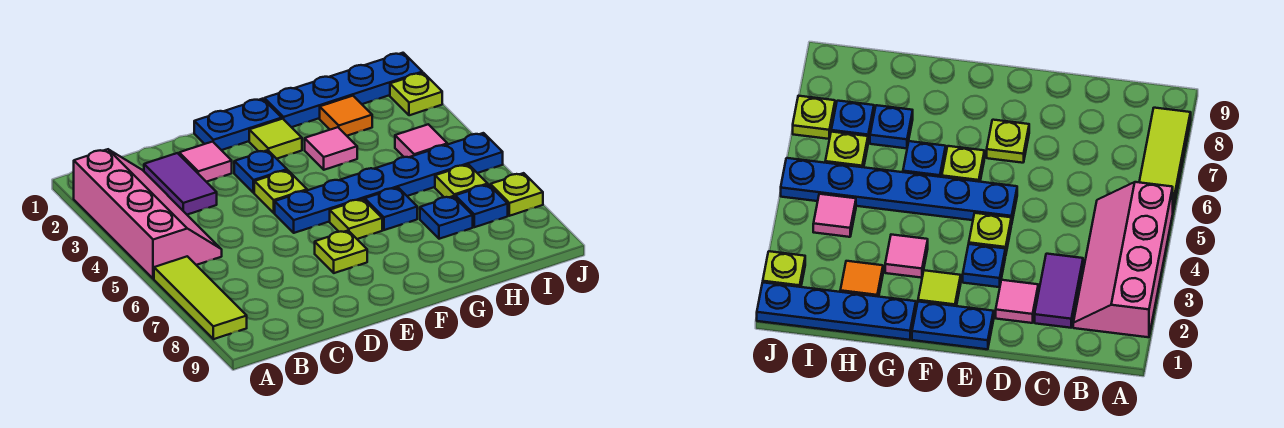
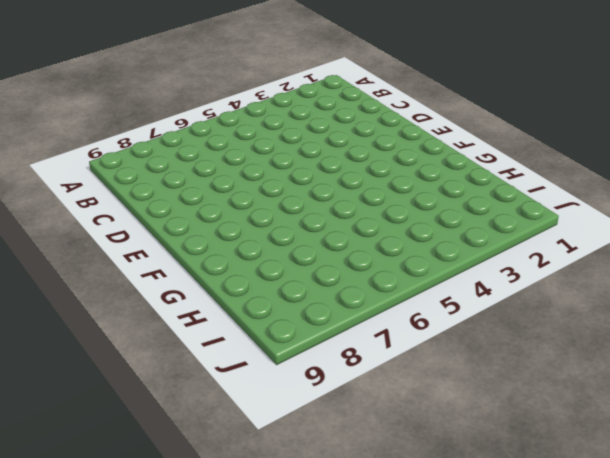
none -> pink slope A2:B5 level 1 top A
none -> lime tile A6:A8 level 1
none -> purple tile C2:C3 level 1

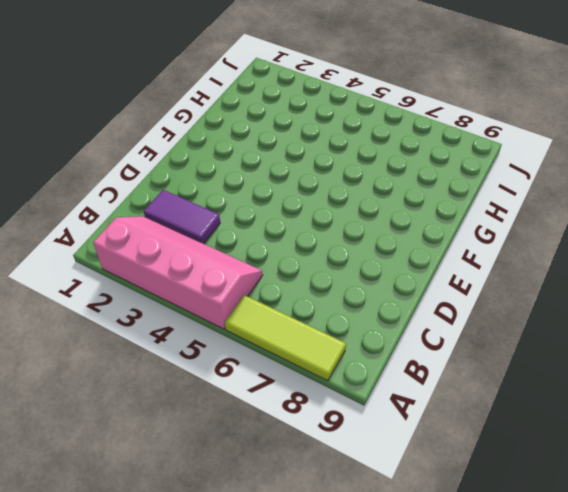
none -> pink tile D2 level 1
none -> blue plate E1:F1 level 1
none -> blue plate E3 level 1

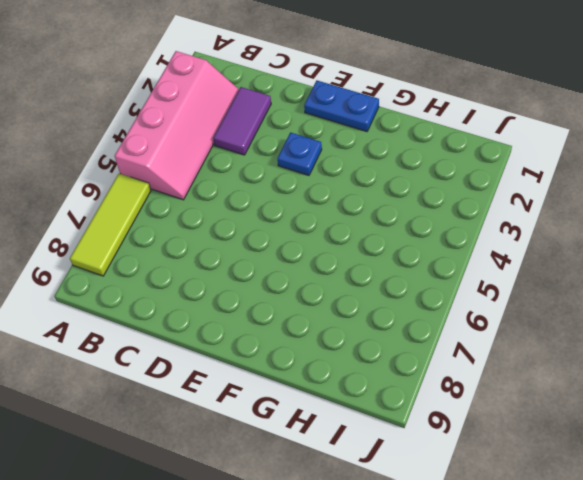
none -> pink tile D2 level 1
none -> lime plate E4 level 1
none -> blue plate E5:J5 level 1

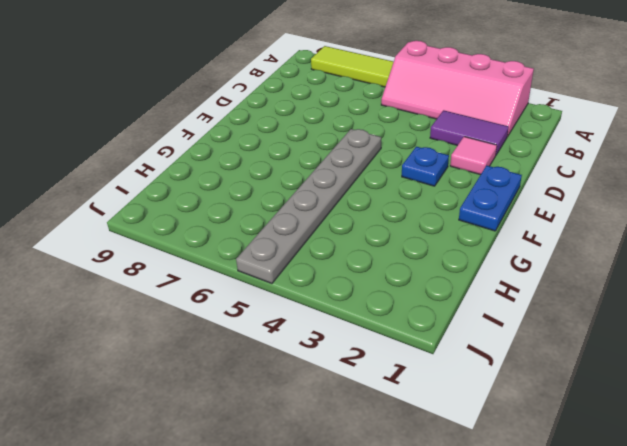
grey plate E5:J5 level 1 -> blue plate E5:J5 level 1
none -> lime plate E4 level 1
none -> lime plate E7 level 1
none -> lime tile F2 level 1

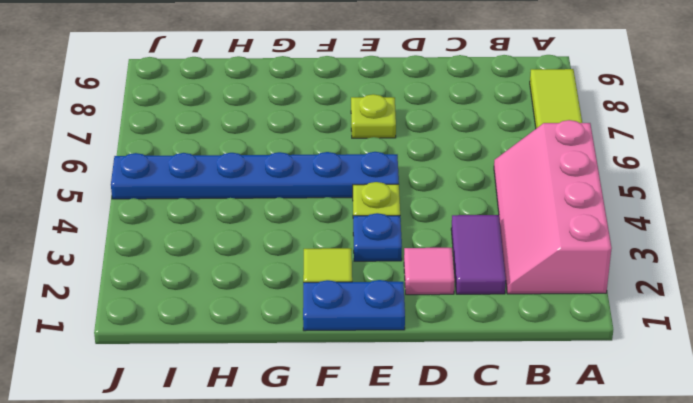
none -> lime plate F6 level 1
none -> blue plate G1:J1 level 1
none -> pink tile G3 level 1

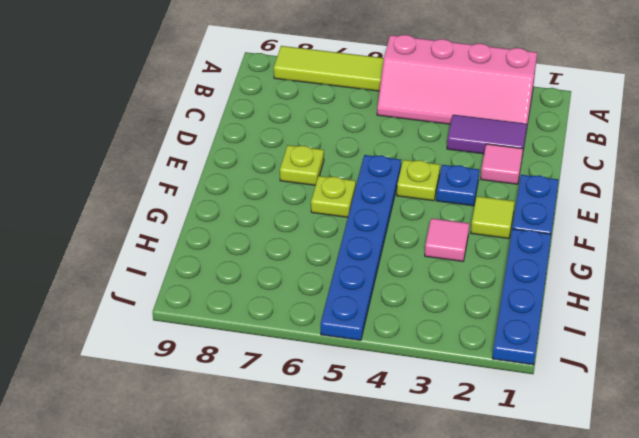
none -> blue plate G6 level 1
none -> orange tile H2 level 1
none -> blue plate H7 level 1

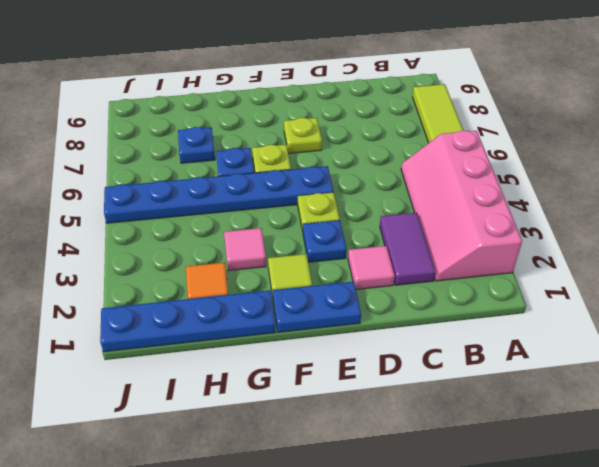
none -> pink tile I4 level 1
none -> lime plate I6 level 1
none -> blue plate I7 level 1

